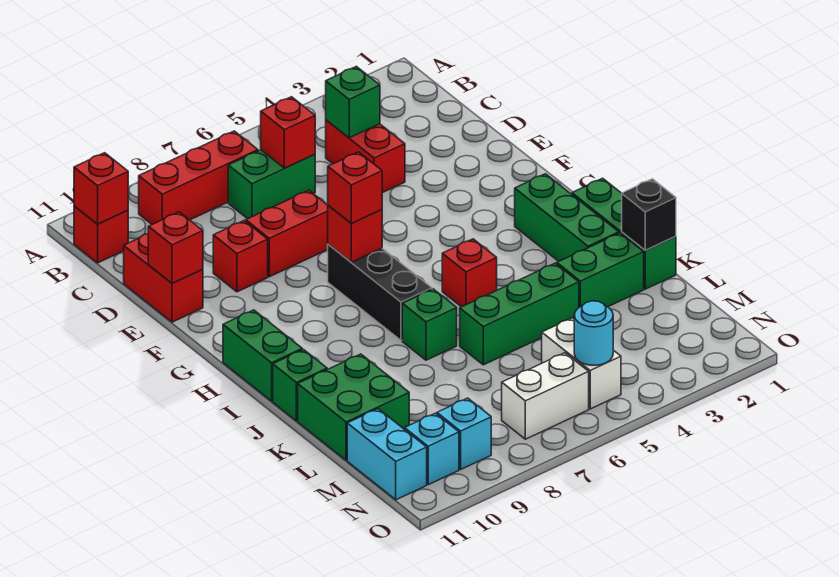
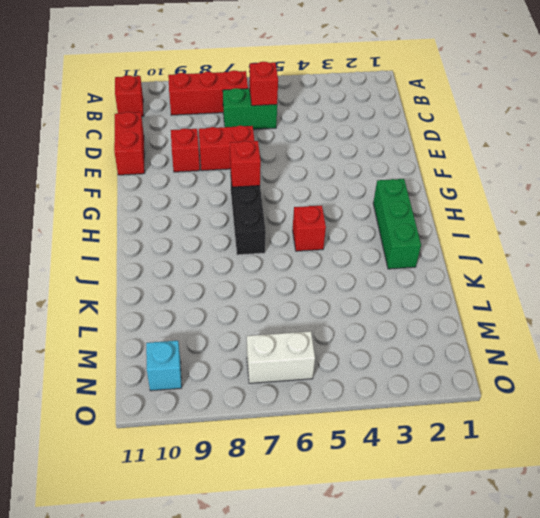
none -> red brick C4:D4 level 1
none -> green brick H11:I11 level 1
none -> green brick I1:K1 level 1
none -> green brick J7 level 1

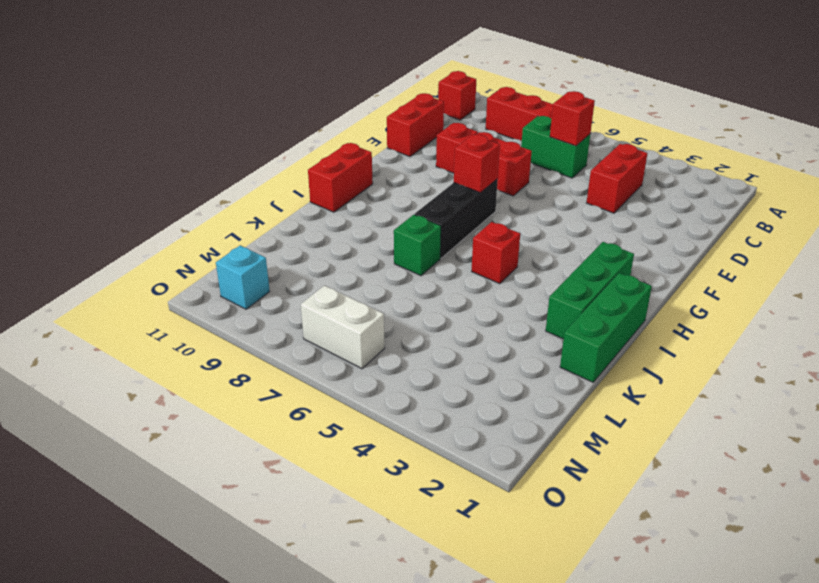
red brick H11:I11 level 1 -> green brick H11:I11 level 1
none -> green brick J11 level 1
none -> green brick K2:K3 level 1
none -> green brick K4:K6 level 1
none -> green brick K10:L11 level 1

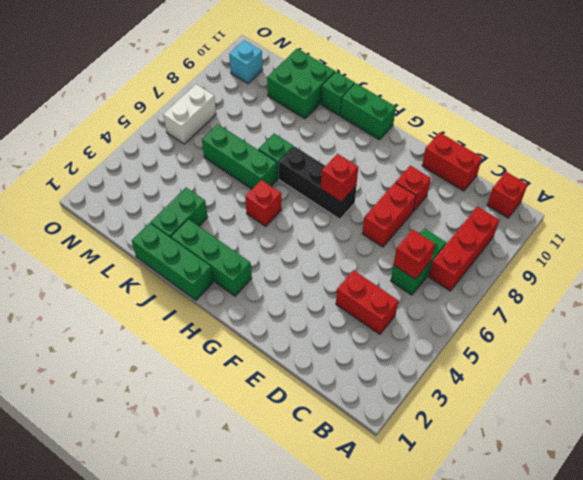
green brick J6:L6 level 1 -> green brick K4:K6 level 1
none -> white brick M5:N5 level 1
none -> cyan brick M11:N11 level 1
none -> cyan brick N9 level 1
none -> red brick B11 level 2

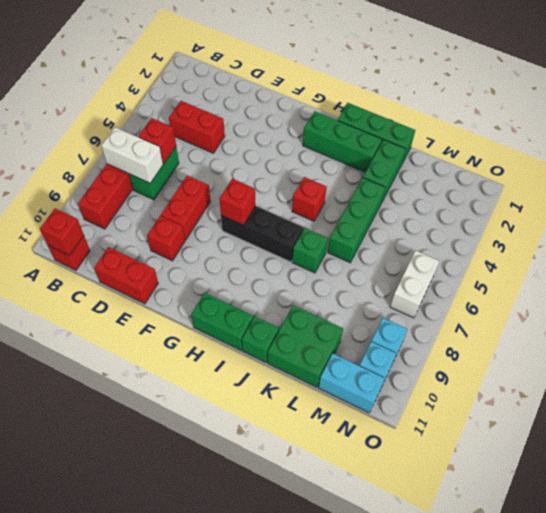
white brick B7:C7 level 2 -> white brick M5:N5 level 1
none -> green brick C4 level 2
none -> red brick E11 level 2
none -> black brick K1 level 2
none -> cyan round brick N5 level 2

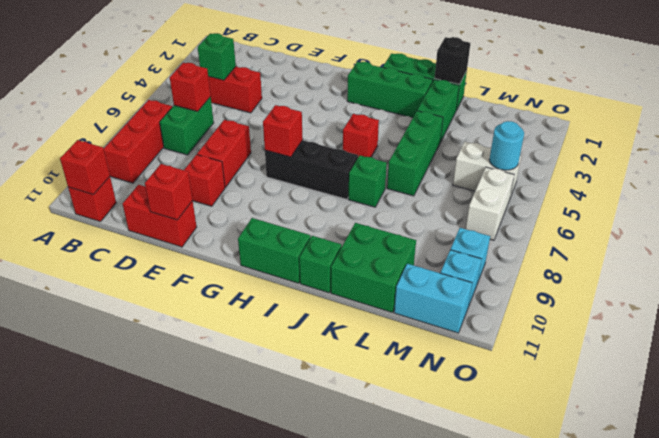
none -> red brick G7 level 3

